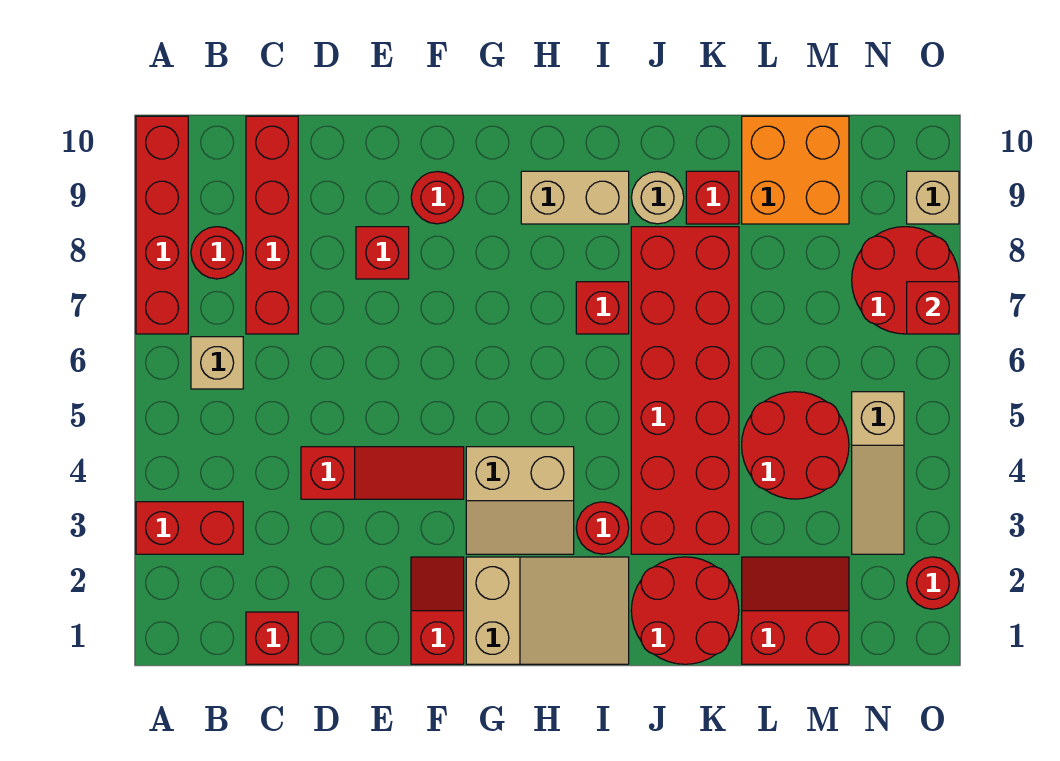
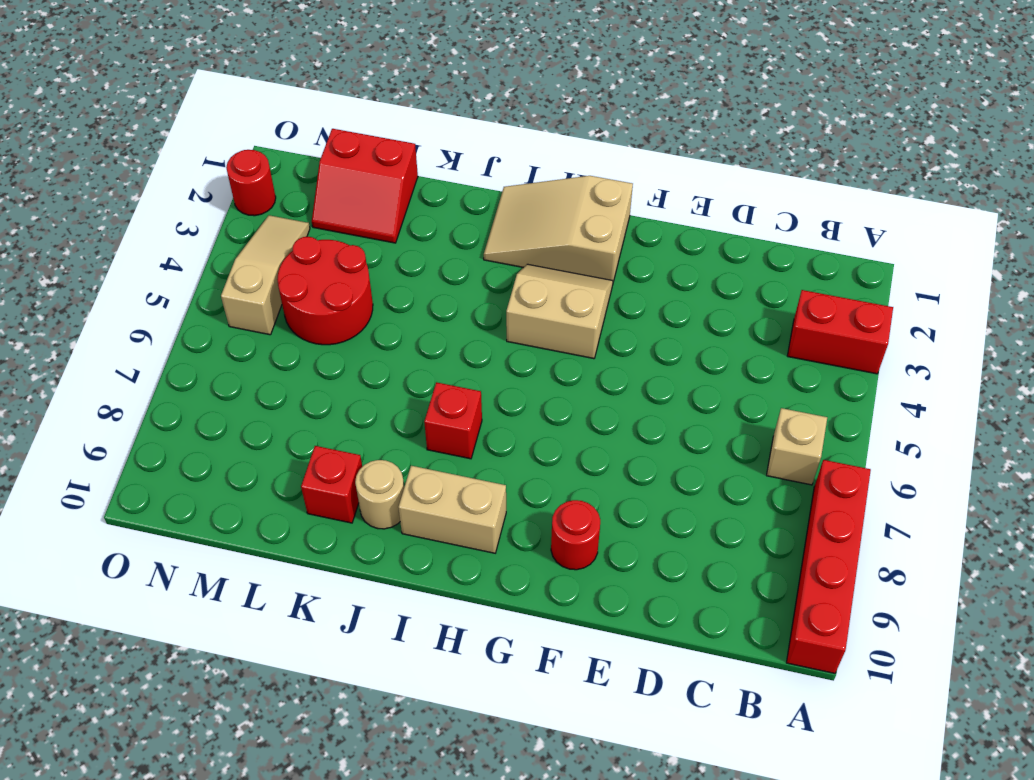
none -> red round brick B8 level 1
none -> red brick C1 level 1
none -> red brick C7:C10 level 1

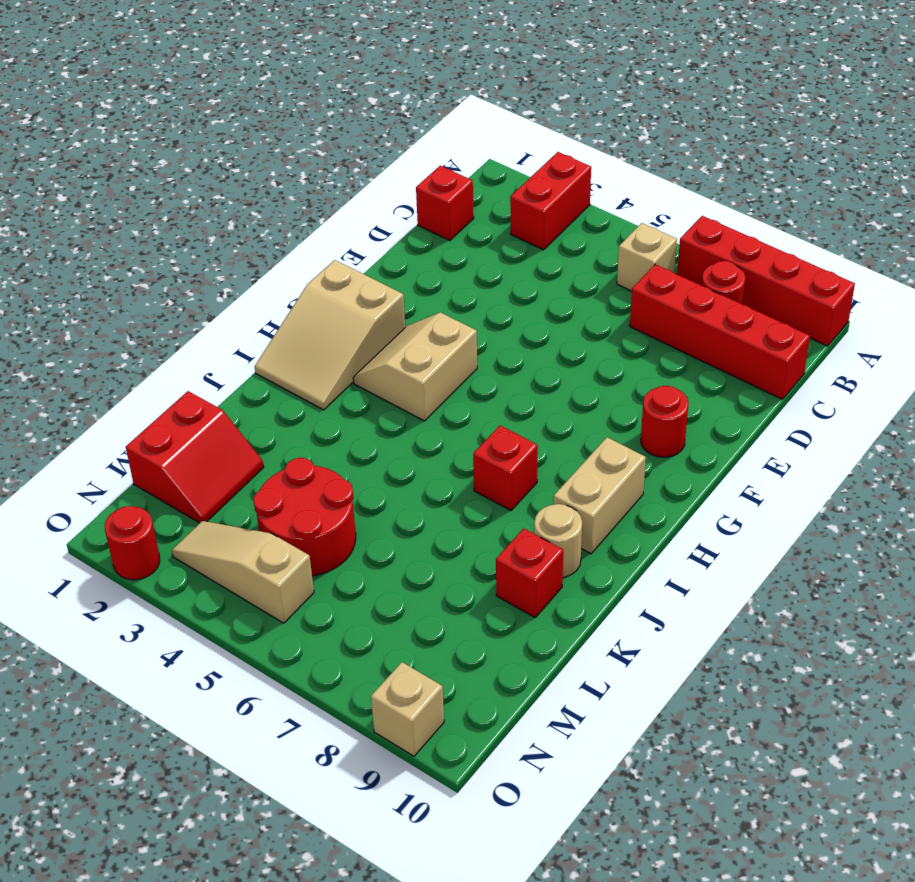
none -> red slope D4:F4 level 1 top D
none -> red brick E8 level 1
none -> red slope F1:F2 level 1 top 1

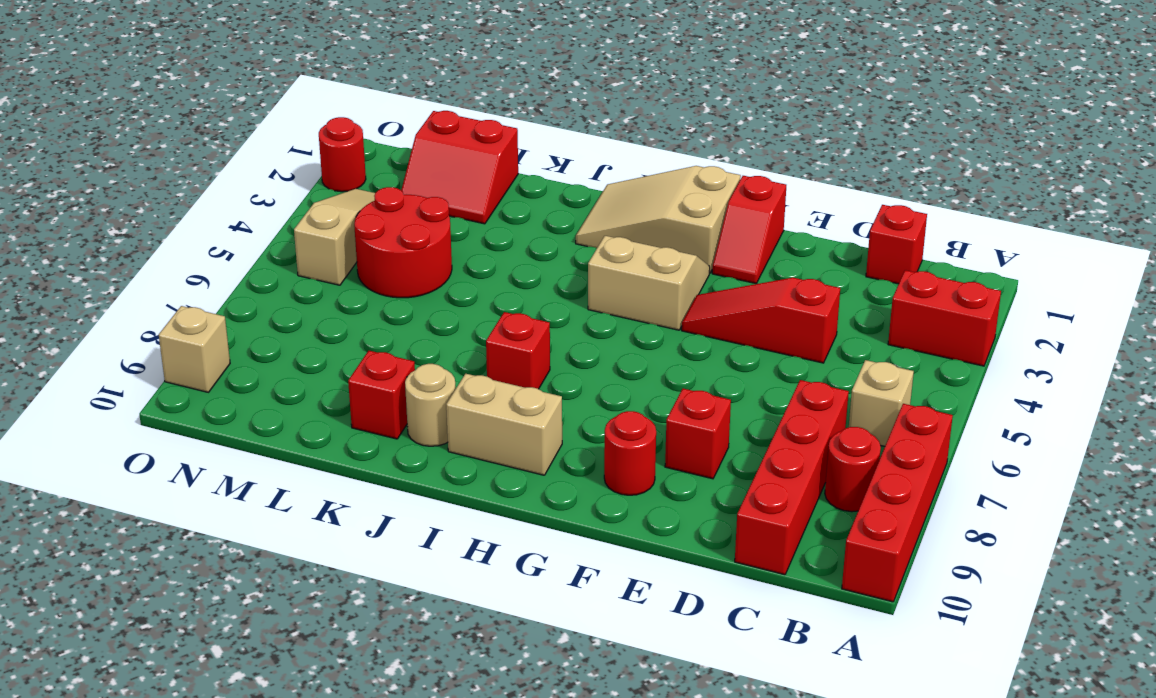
none -> red round brick I3 level 1
none -> red round brick J1:K2 level 1
none -> red brick J3:K8 level 1

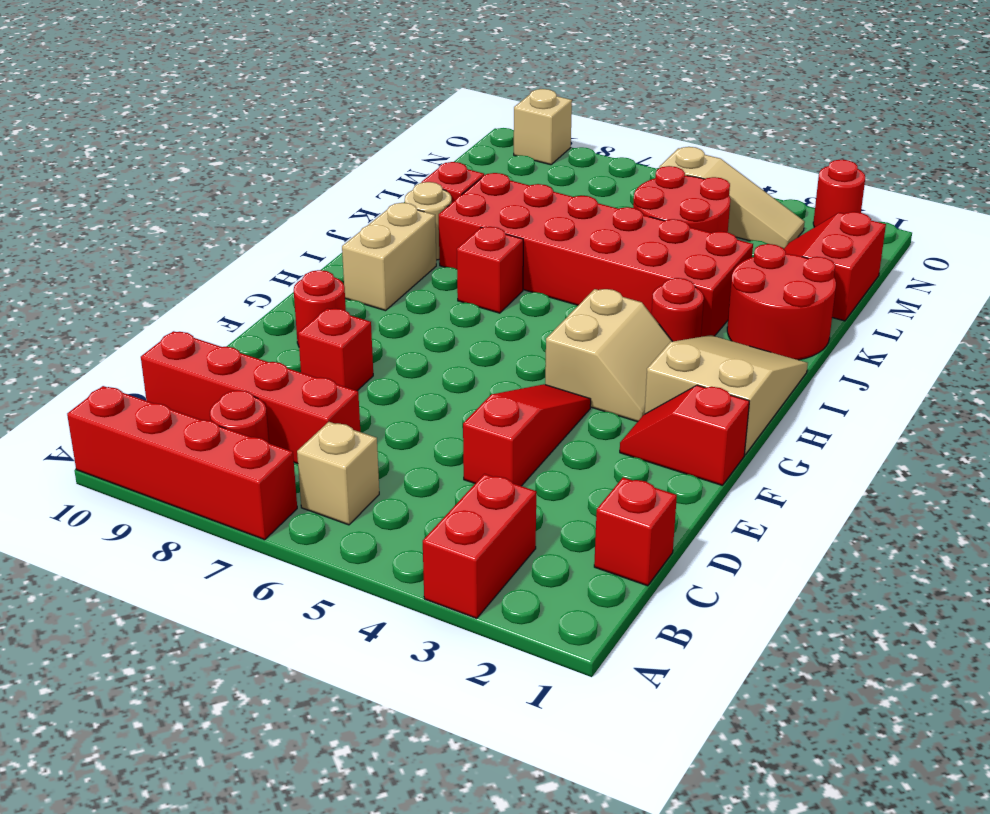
none -> orange brick L9:M10 level 1
none -> red round brick N7:O8 level 1
none -> red brick O7 level 2

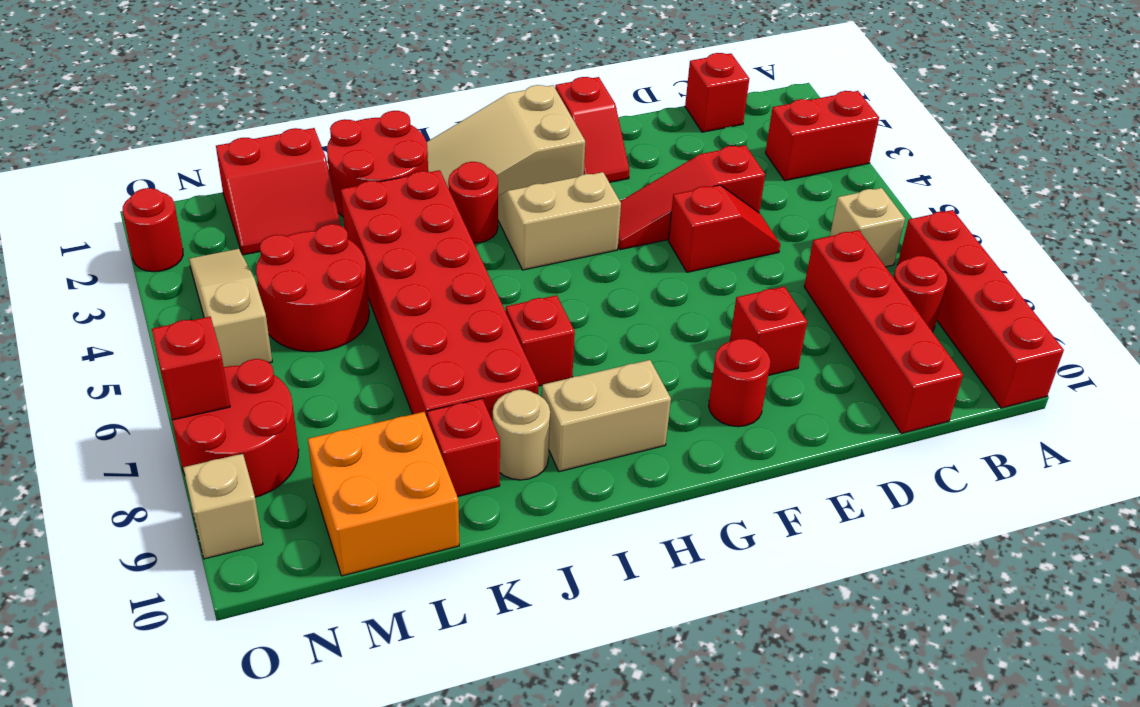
red slope D5:E5 level 1 top E -> none

